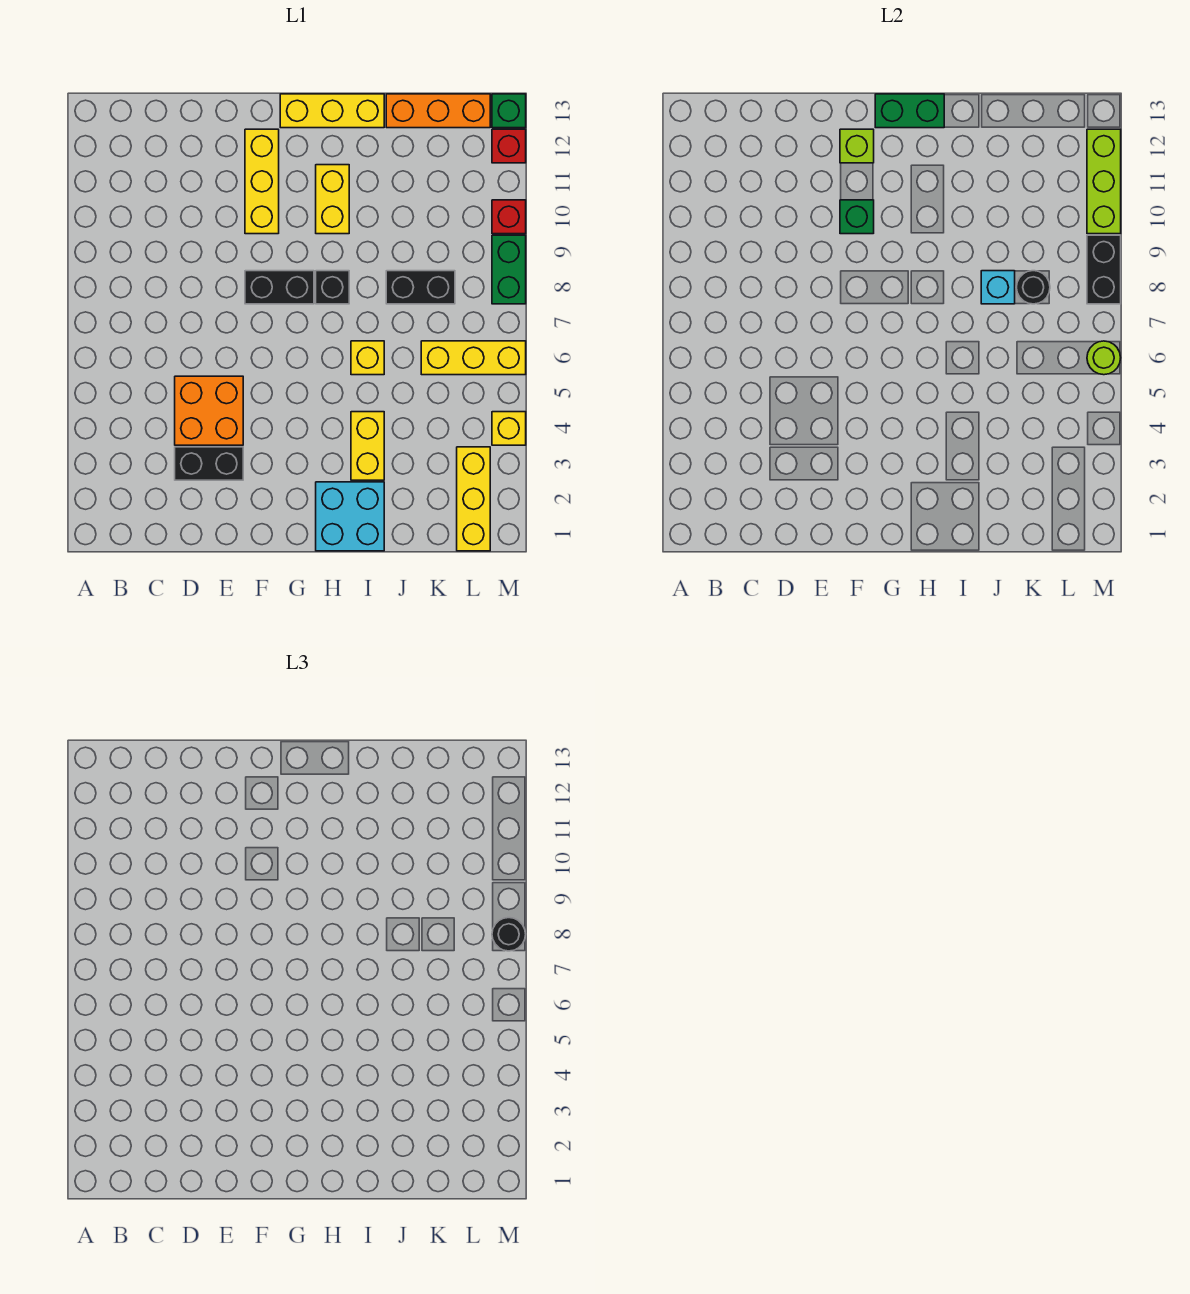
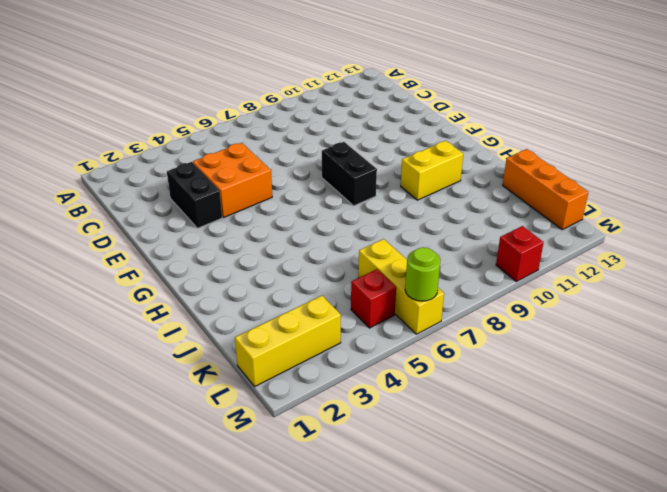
red brick L5 level 1 -> red brick M12 level 1
none -> yellow brick F10:F12 level 1
none -> yellow brick G13:I13 level 1
none -> cyan brick H1:I2 level 1

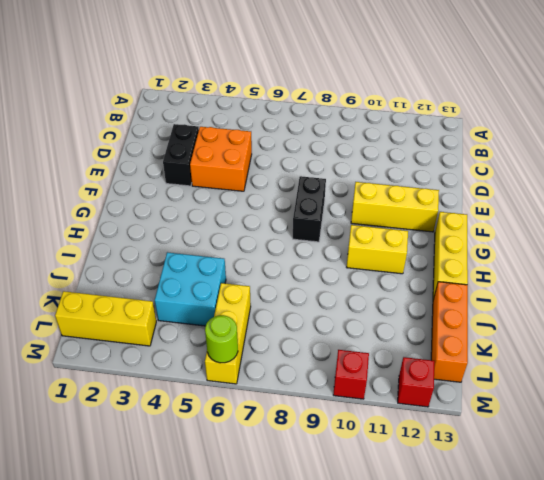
cyan brick J4:K5 level 1 -> cyan brick H1:I2 level 1
none -> black brick H8 level 1
none -> yellow brick I3:I4 level 1
none -> yellow brick I6 level 1

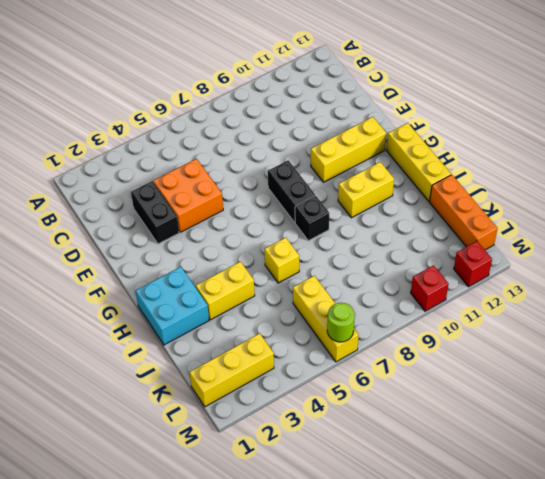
none -> black brick J8:K8 level 1
none -> yellow brick M4 level 1
none -> green brick M8:M9 level 1

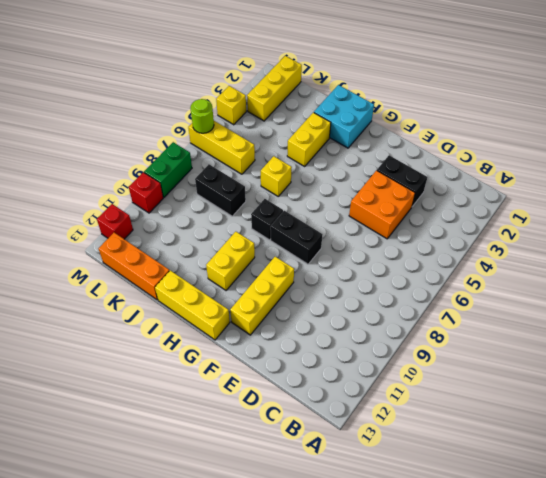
none -> green brick M13 level 1
none -> green brick F10 level 2
none -> lime brick F12 level 2

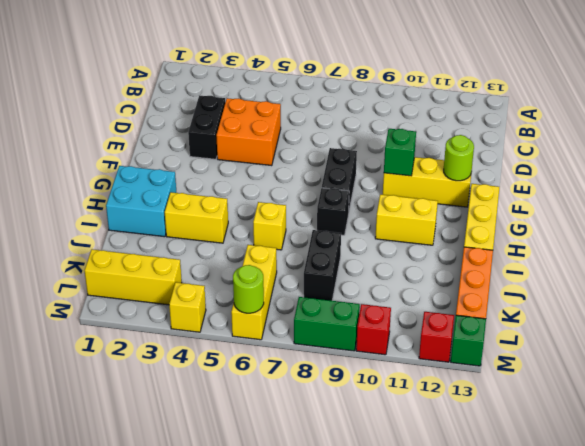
lime round brick F12 level 2 -> lime brick F12 level 2
none -> green brick G13:H13 level 2
none -> cyan brick J8 level 2
none -> black round brick K8 level 2

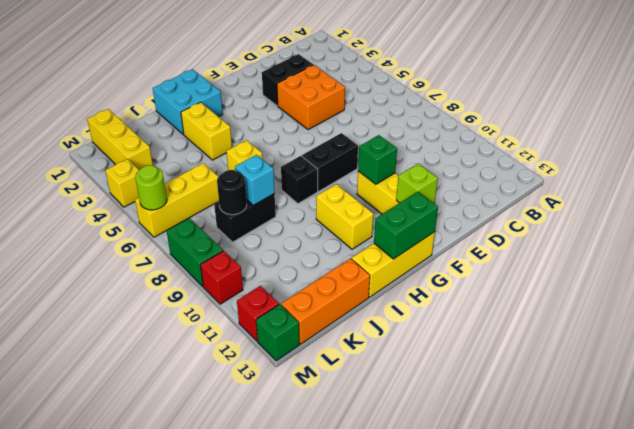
none -> black brick M8:M9 level 2
none -> lime brick M10:M12 level 2
none -> black round brick M8 level 3

